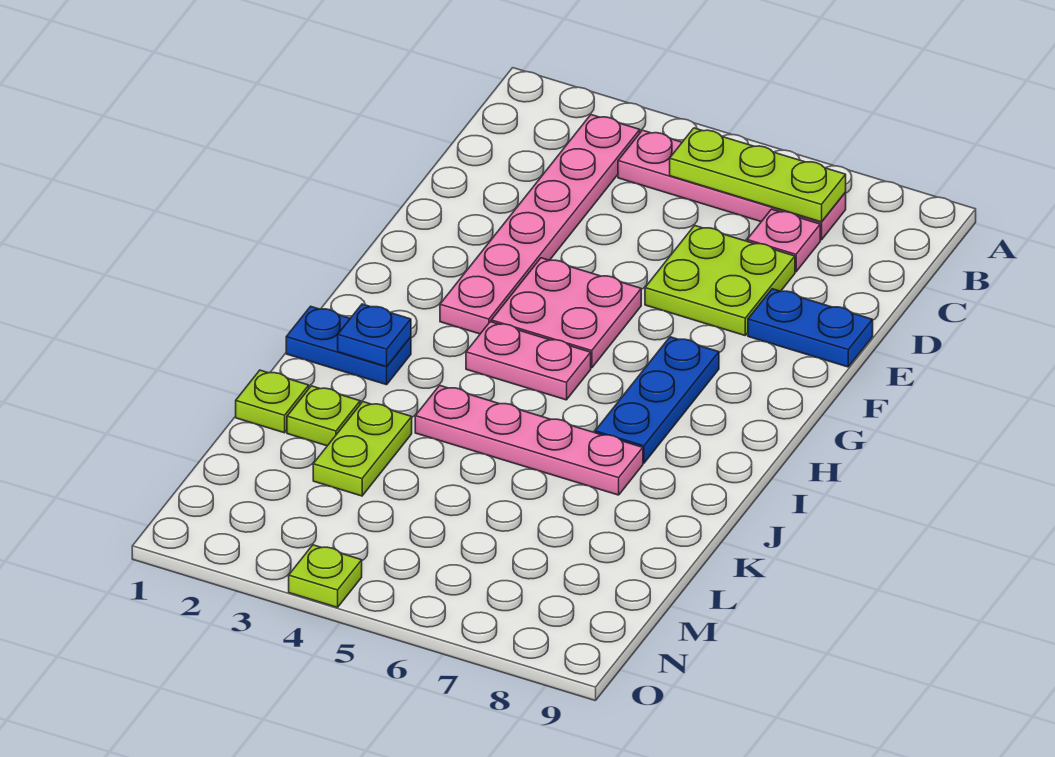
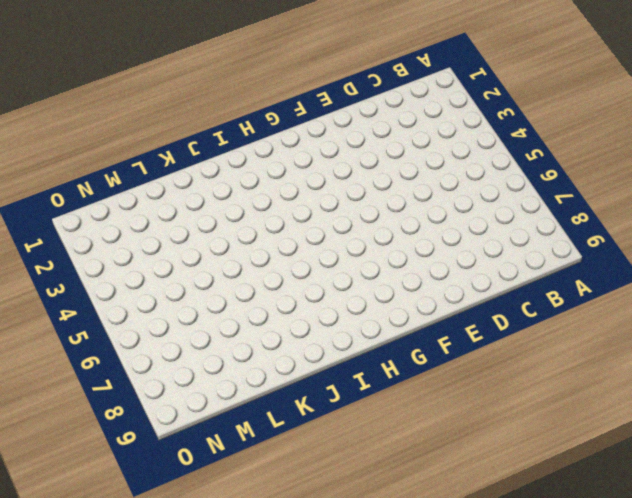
none -> pink plate B3:G3 level 1
none -> pink plate B4:B7 level 1
none -> pink plate C7 level 1

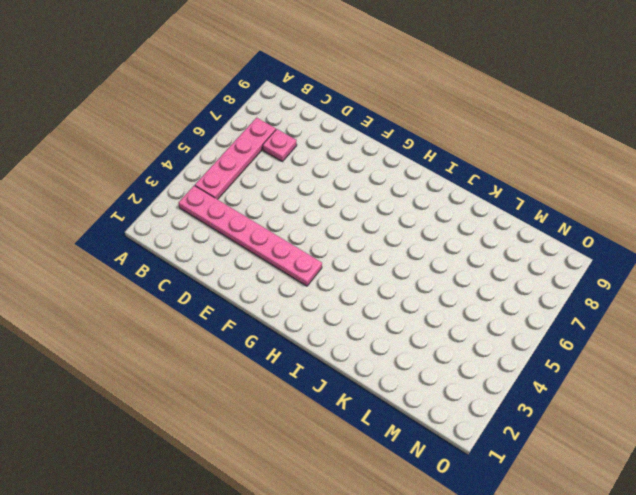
none -> lime plate D6:E7 level 1
none -> blue plate E8:E9 level 1
none -> pink plate F4:G5 level 1

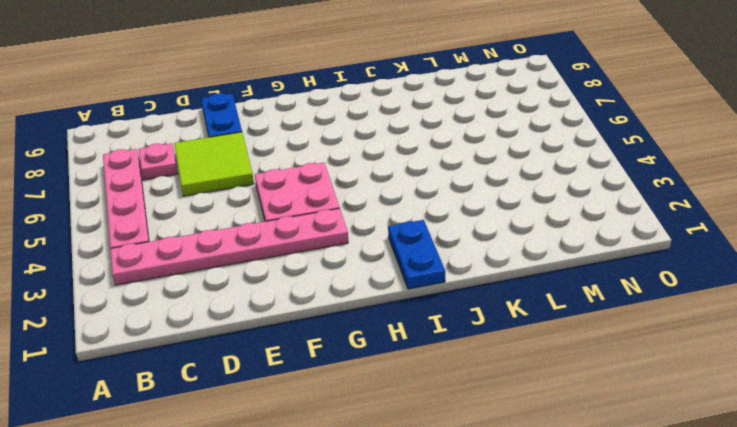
lime tile D6:E7 level 1 -> lime plate D6:E7 level 1
none -> blue plate G7:I7 level 1
none -> pink plate H4:H5 level 1
none -> pink plate J4:J7 level 1

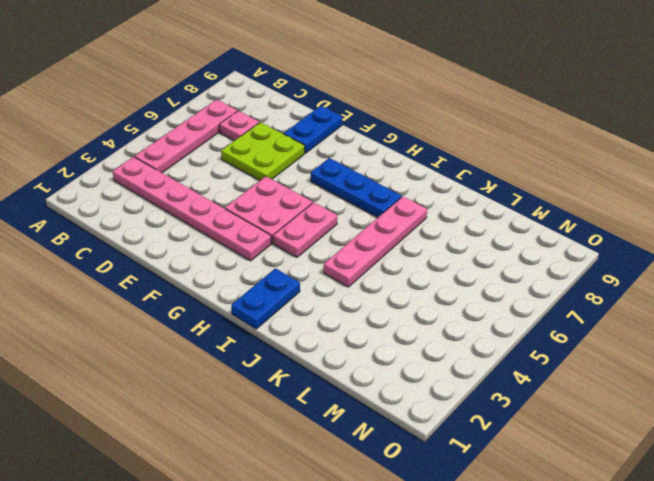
none -> lime plate K1 level 1
none -> lime plate K2 level 1
none -> lime plate K3:L3 level 1

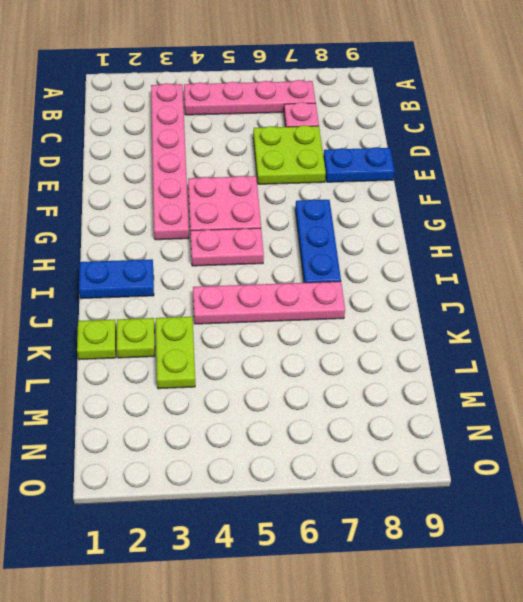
none -> lime plate O4 level 1
none -> lime plate B5:B7 level 2
none -> blue plate I2 level 2

